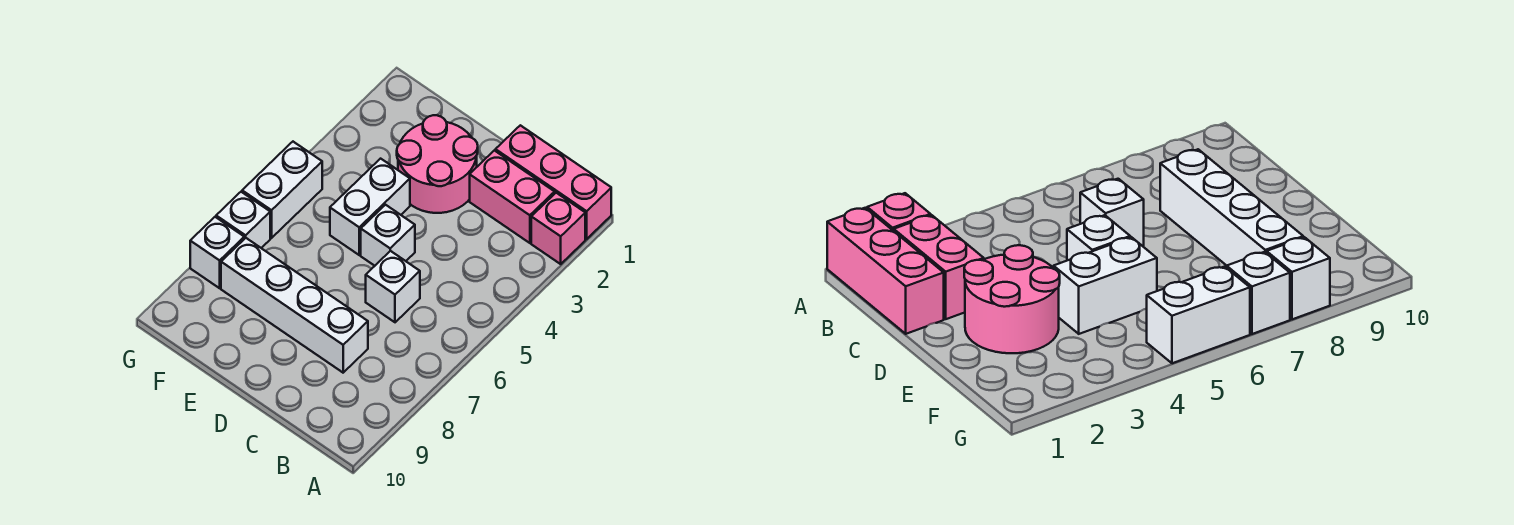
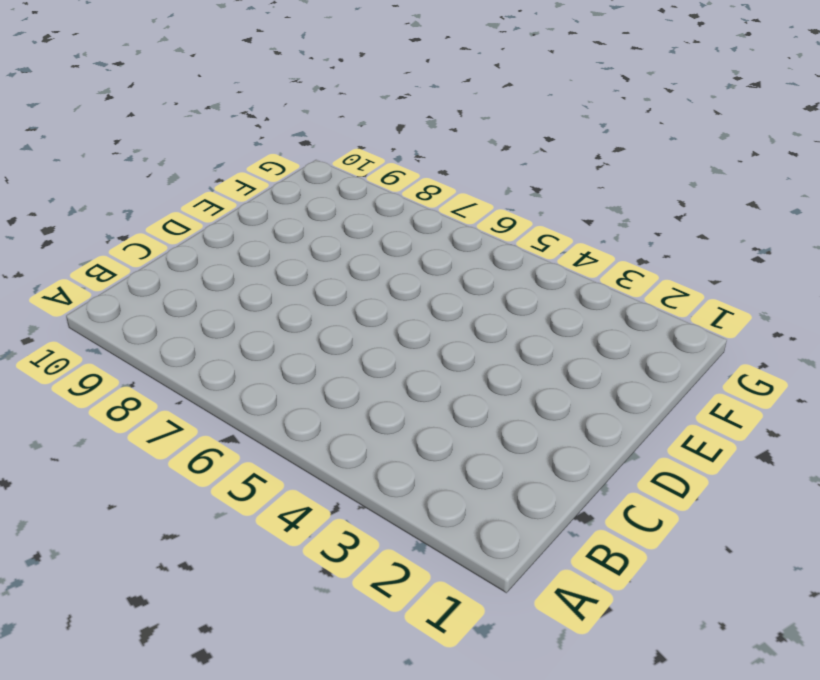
none -> pink brick A1:C1 level 1
none -> pink brick A2 level 1

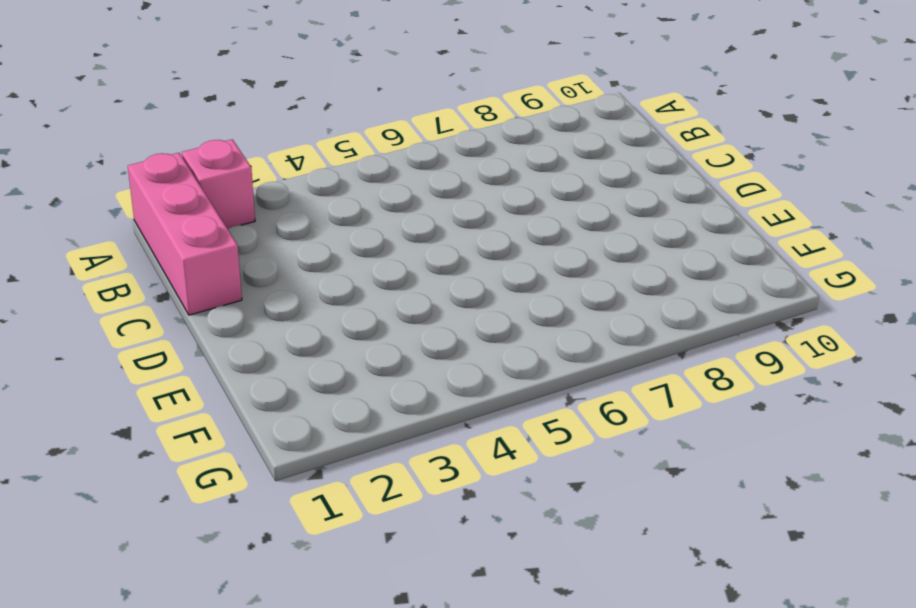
none -> pink brick B2:C2 level 1
none -> white brick C6 level 1

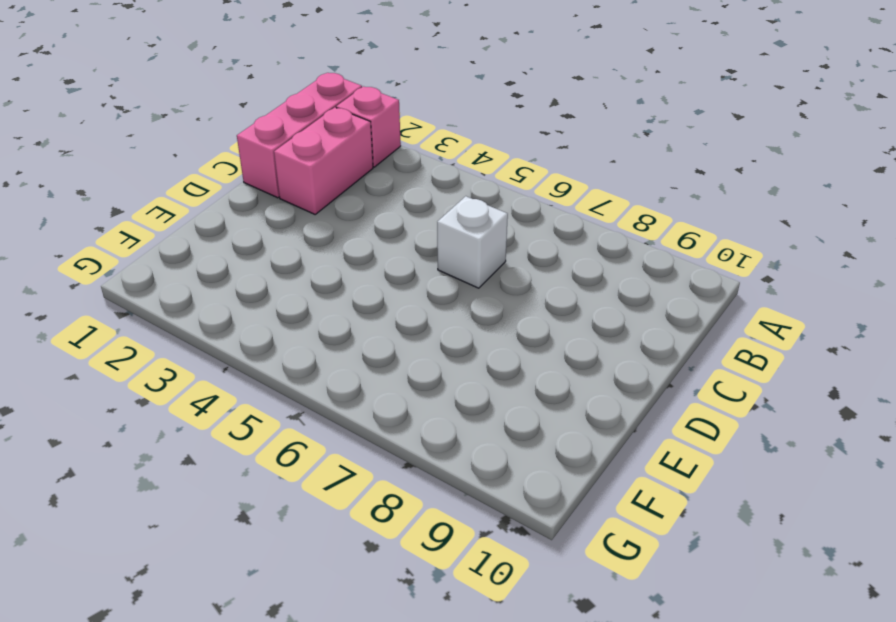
none -> white brick C8:F8 level 1
none -> pink round brick D2:E3 level 1

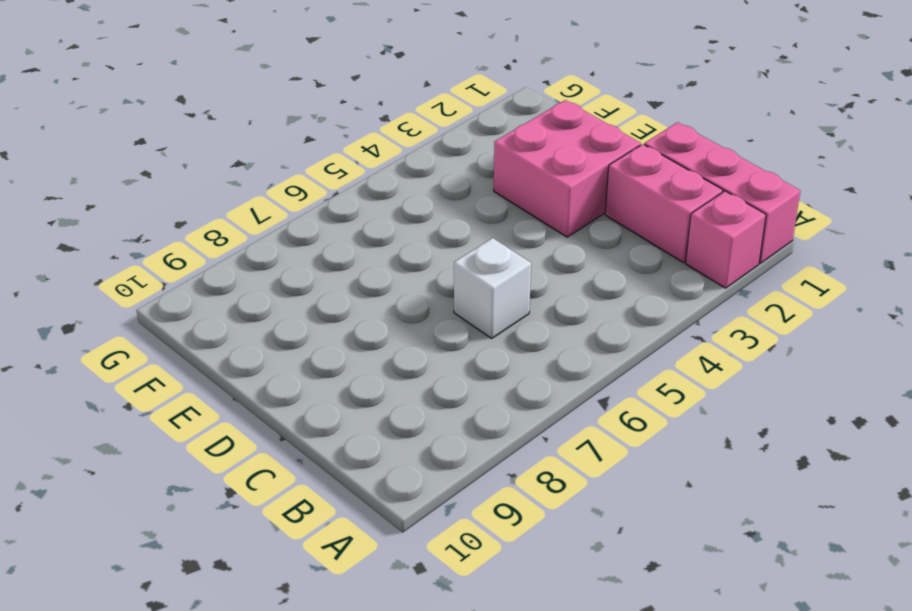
pink brick D2:E3 level 1 -> pink round brick D2:E3 level 1
none -> white brick C8:F8 level 1
none -> white brick D5 level 1

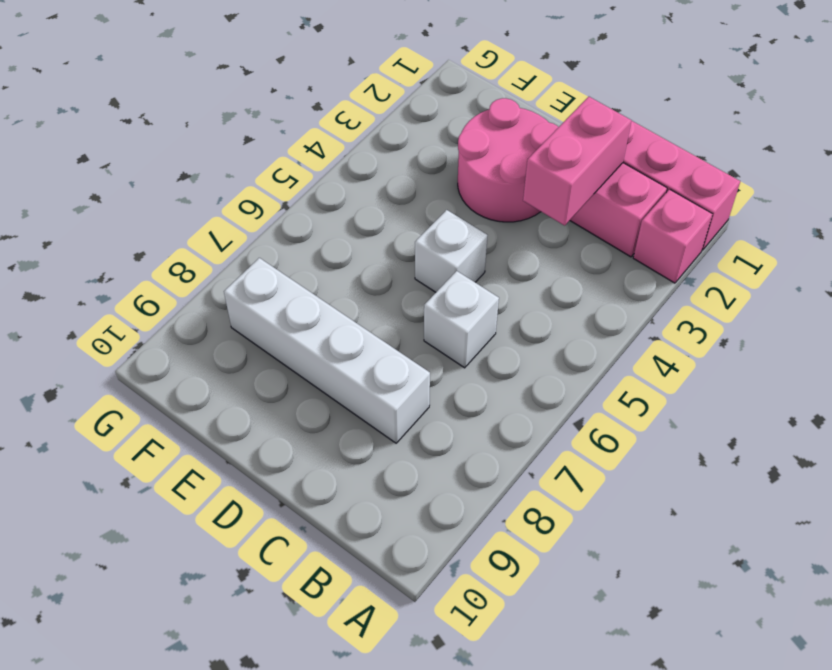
pink brick C2:C3 level 2 -> none
none -> white brick E4:E5 level 1
none -> white brick G5:G6 level 1

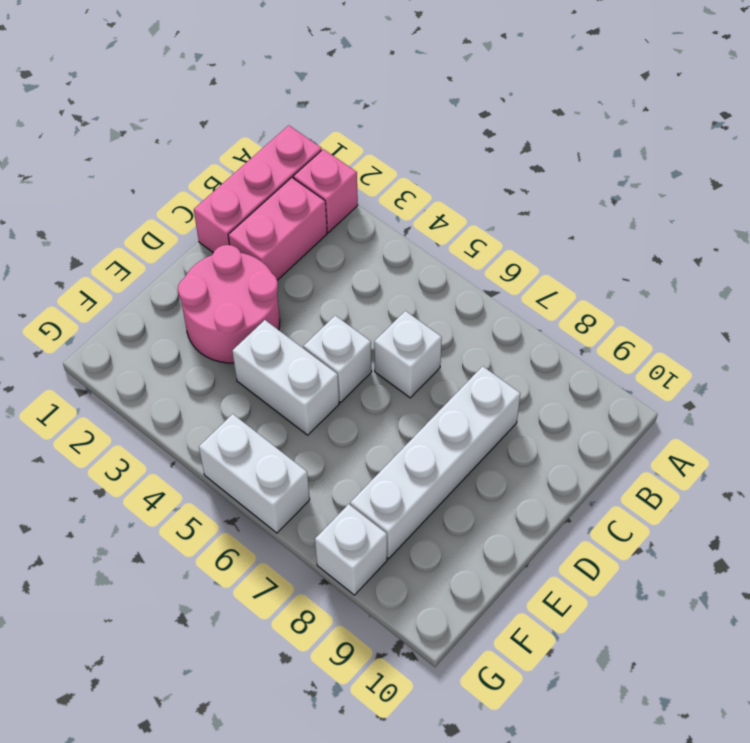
none -> white brick G7 level 1

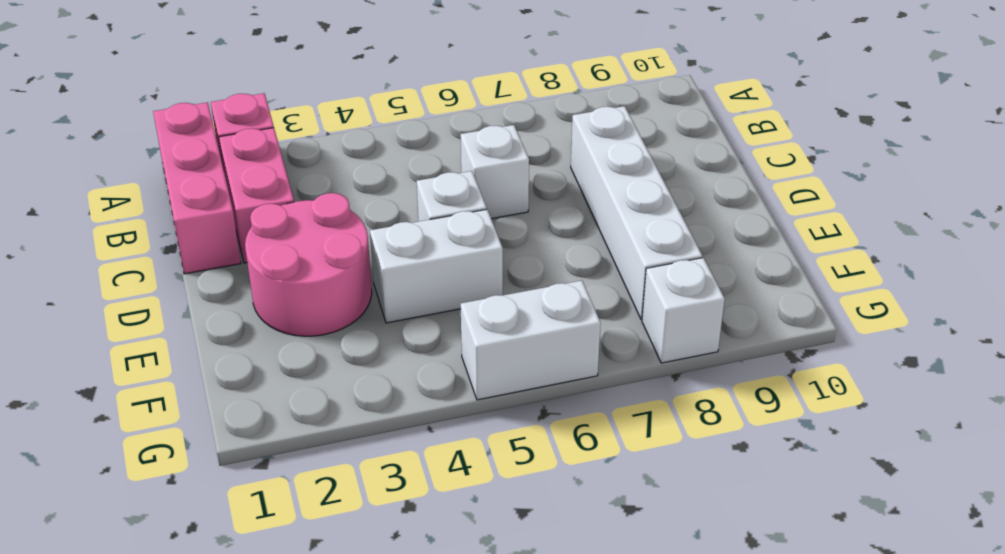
none -> white brick G7 level 1

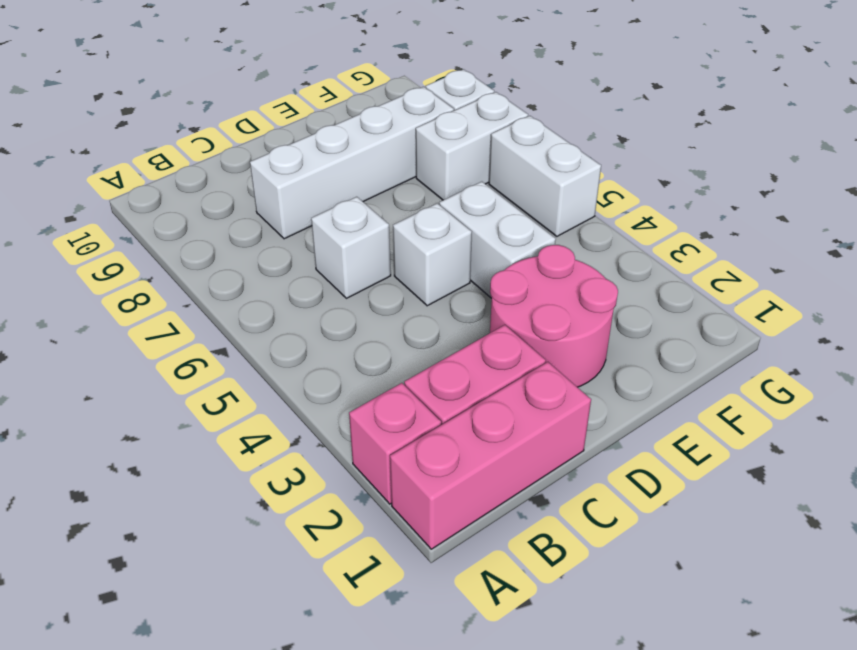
white brick F7:G7 level 1 -> white brick G7 level 1

